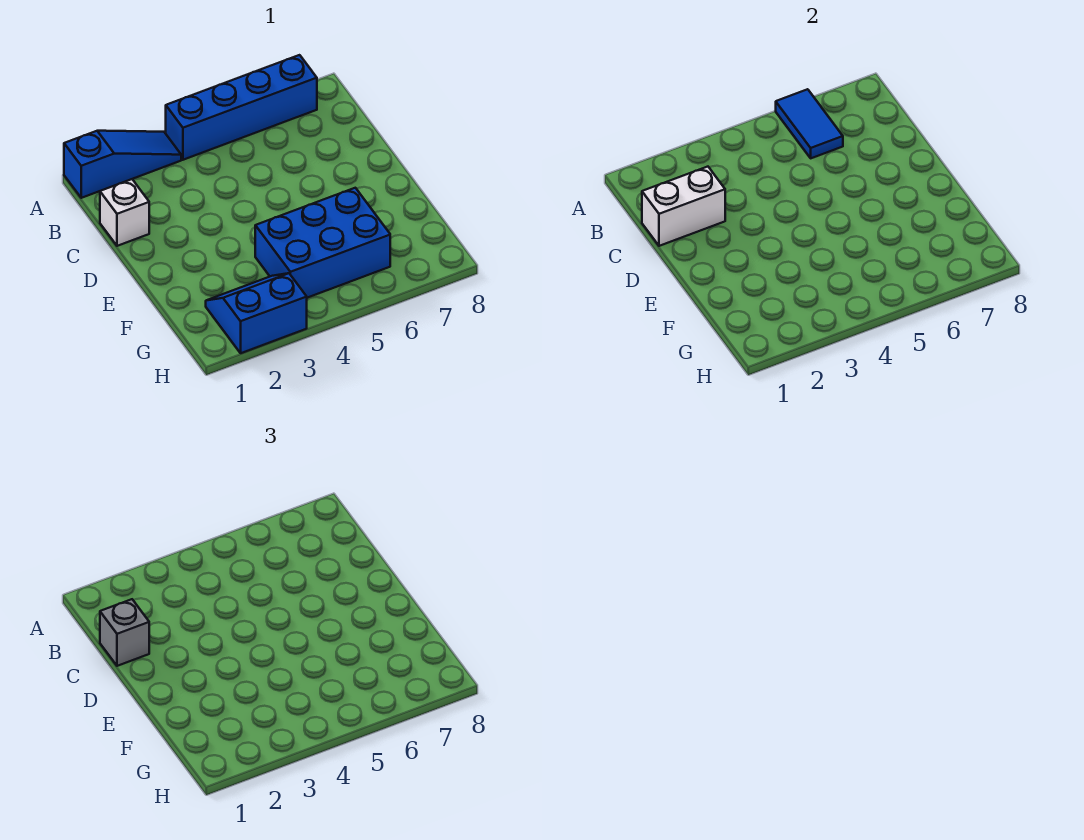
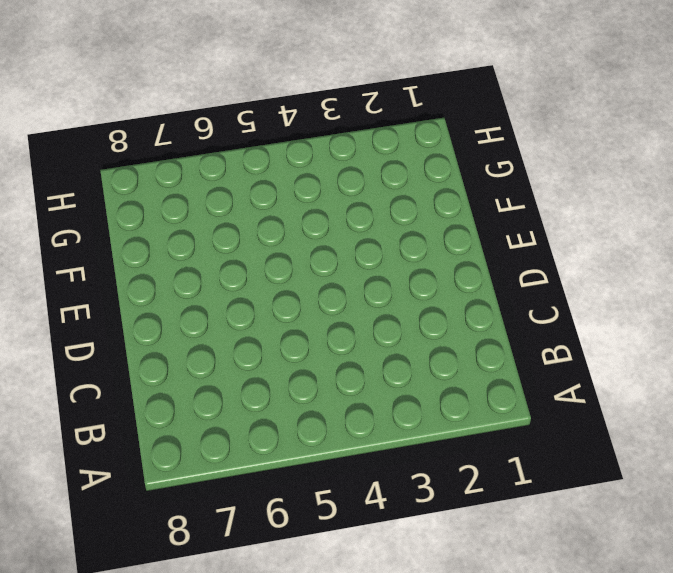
none -> blue slope A1:A3 level 1 top 1
none -> blue brick A4:A7 level 1

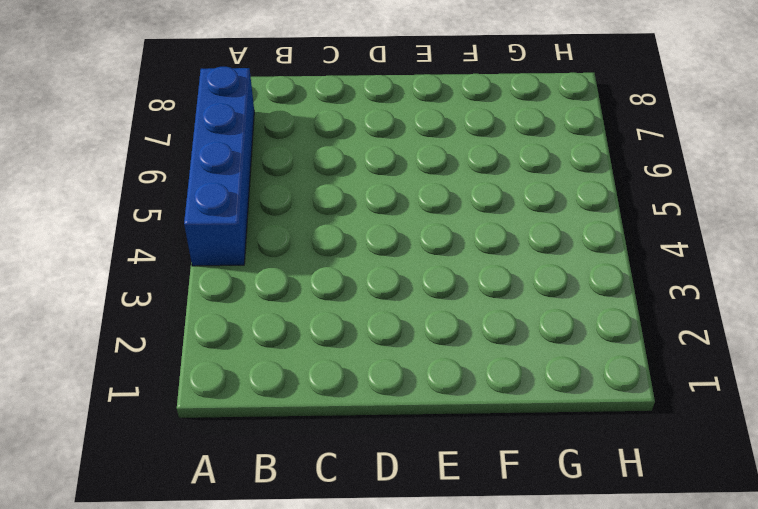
none -> blue slope A1:A3 level 1 top 1
none -> white brick C1 level 1

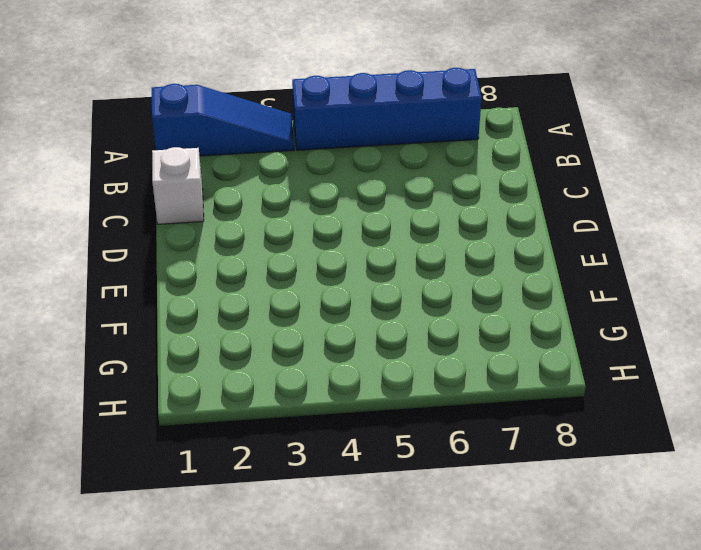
none -> blue brick F4:G6 level 1
none -> blue slope G2:H3 level 1 top H

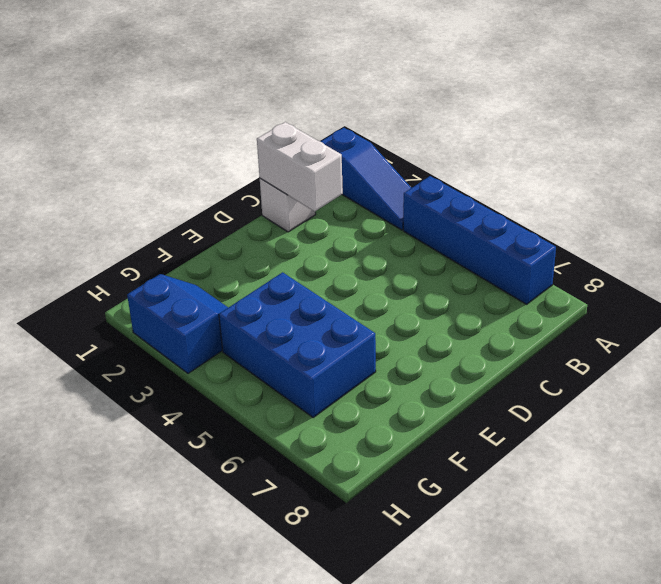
none -> blue tile A6:B6 level 2
none -> grey brick C1 level 3

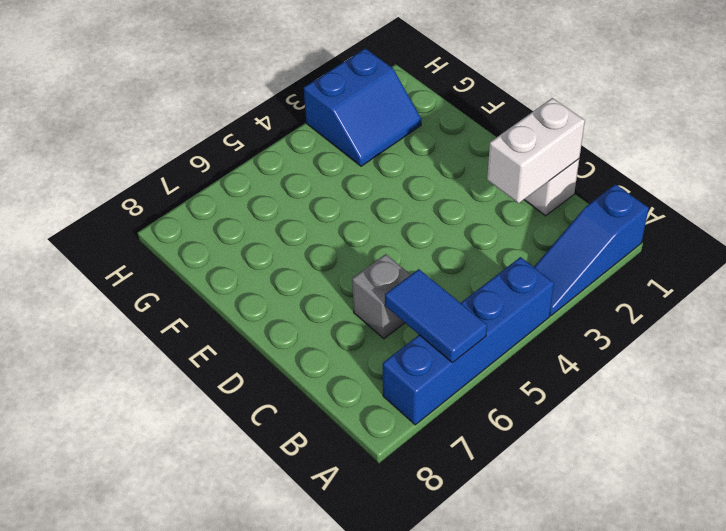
grey brick C6 level 1 -> grey brick C1 level 3
none -> blue brick F4:G6 level 1

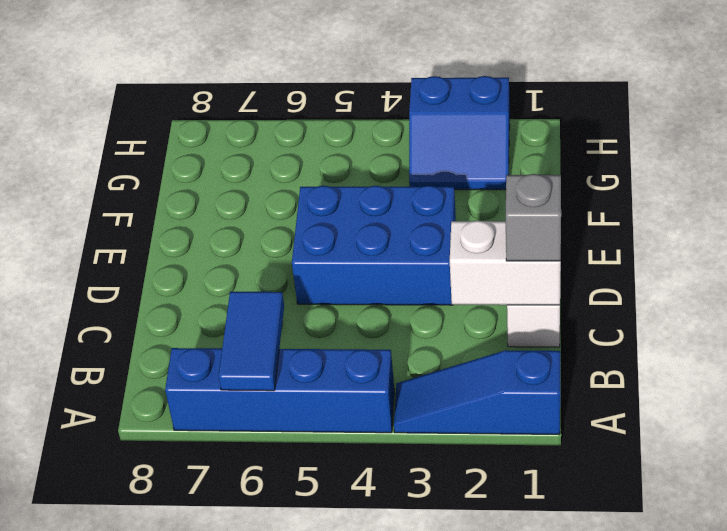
blue brick D3:E5 level 1 -> blue brick F4:G6 level 1

